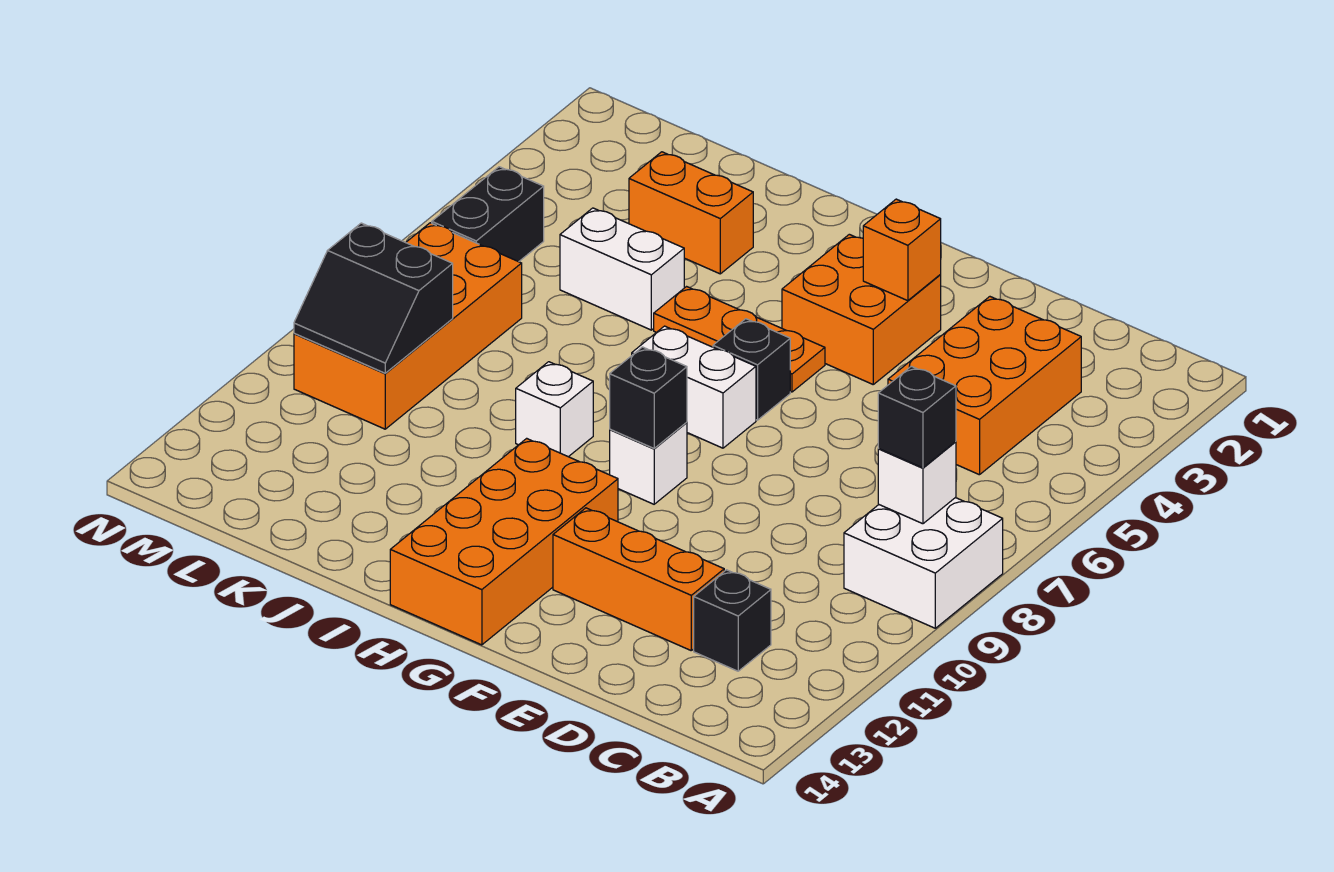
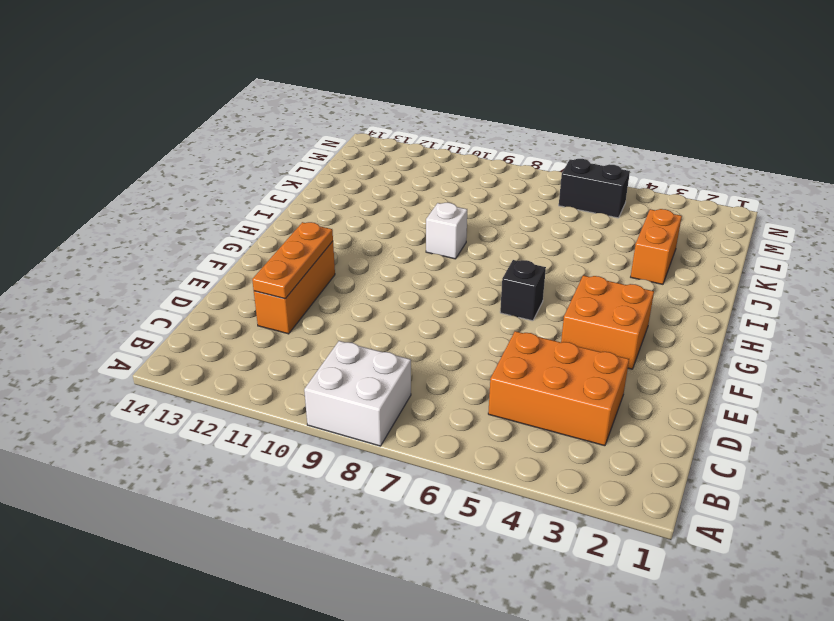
orange plate D12:F12 level 2 -> orange plate G5:I5 level 1
none -> black brick C12 level 1
none -> white brick G7:H7 level 1
none -> white brick G9 level 1

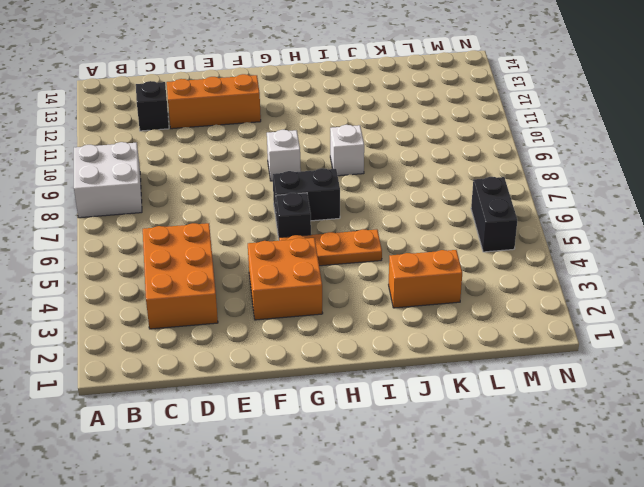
black brick G7:H7 level 1 -> white brick G7:H7 level 1
none -> orange brick G11:H14 level 1
none -> white brick J5:K5 level 1
none -> orange brick L7:M10 level 1

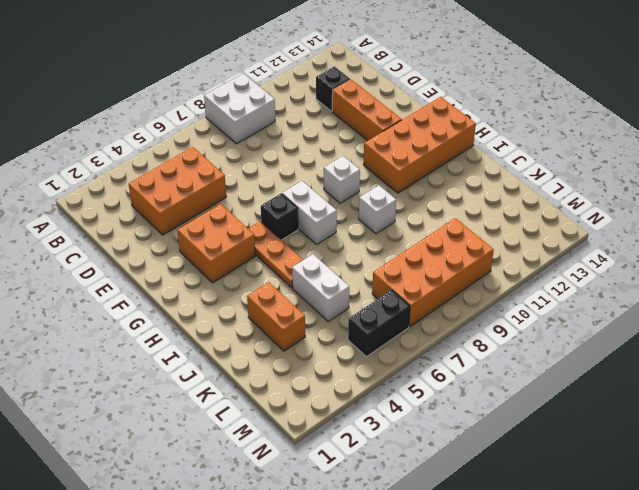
none -> white brick B8 level 2
none -> orange brick F3 level 2
none -> black brick G9 level 2

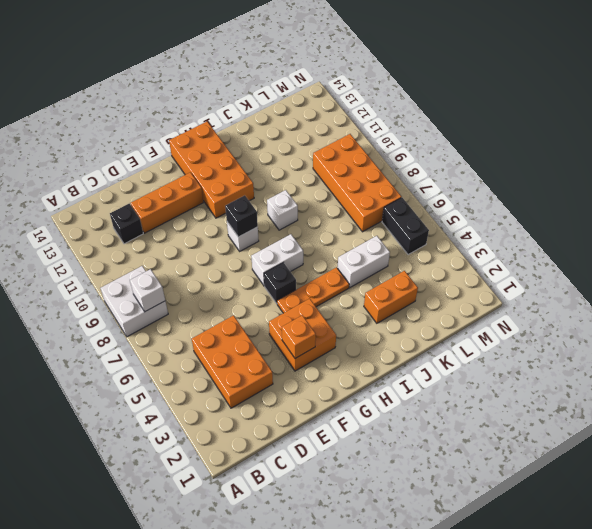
none -> black slope L9:M10 level 2 top 9
none -> black brick B8 level 3

